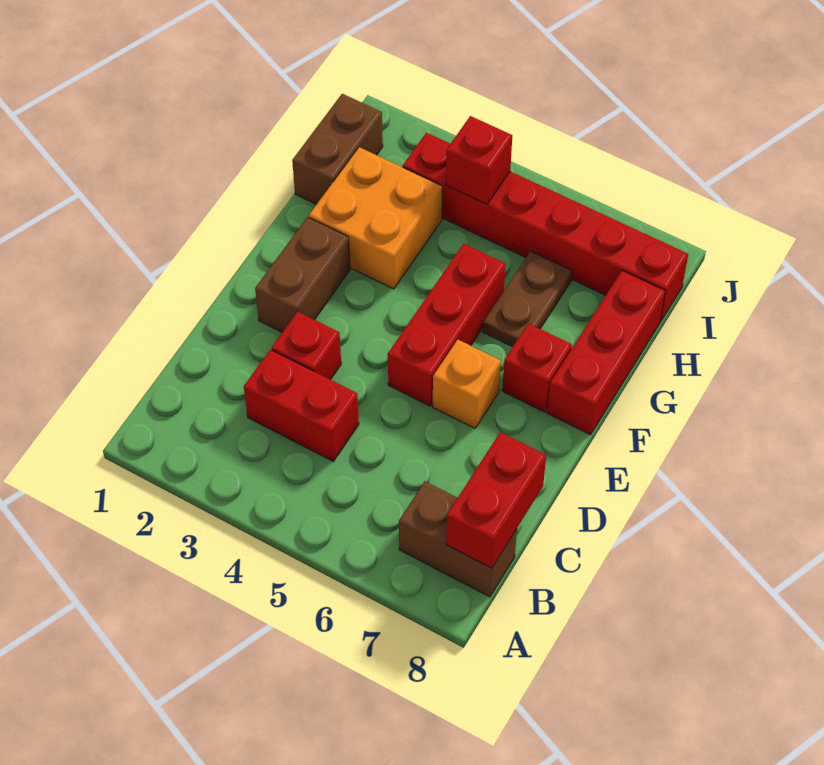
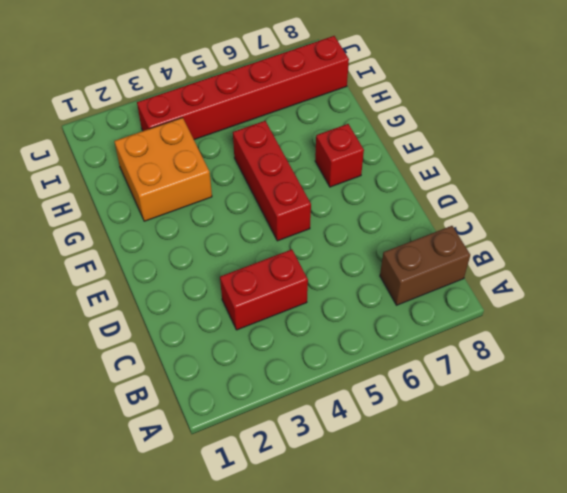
none -> red brick D3 level 1
none -> brown brick E2:F2 level 1
none -> orange brick E6 level 1

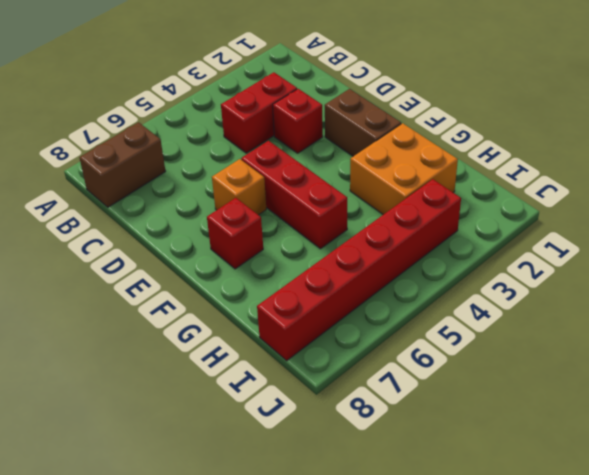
none -> red brick F8:H8 level 1
none -> brown plate G6:H6 level 1
none -> brown brick H1:I1 level 1

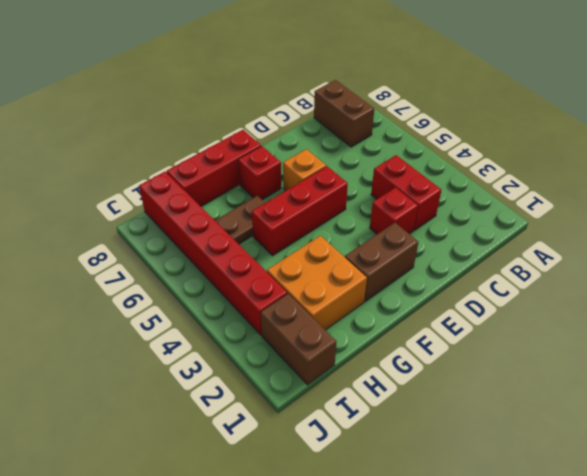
brown brick I1:I2 level 1 -> brown brick H1:I1 level 1
none -> red brick B8:C8 level 2
none -> red brick I4 level 2

